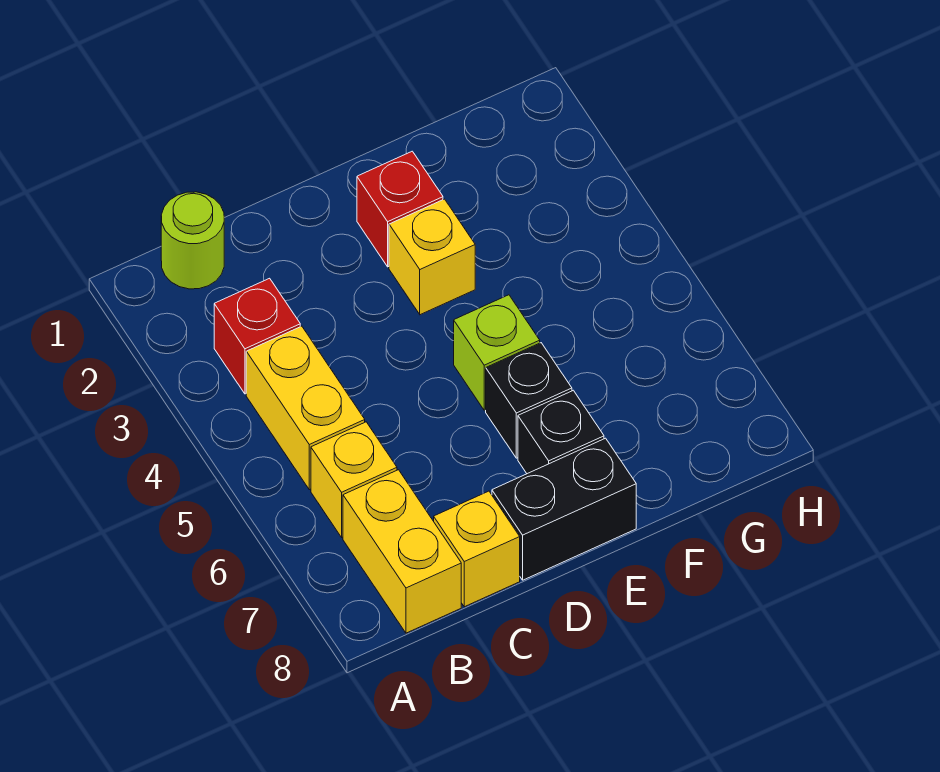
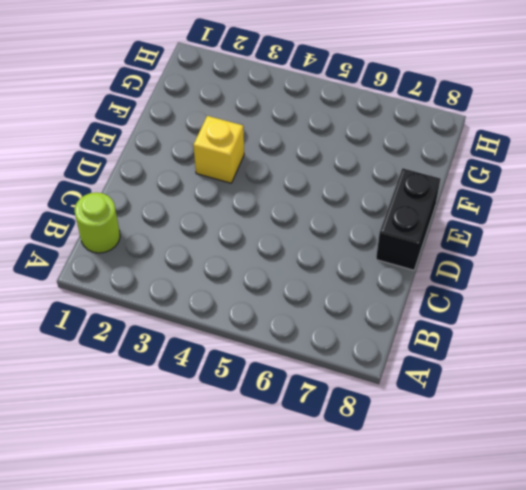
none -> red brick B3 level 1
none -> yellow brick B4:B5 level 1
none -> yellow brick B6 level 1

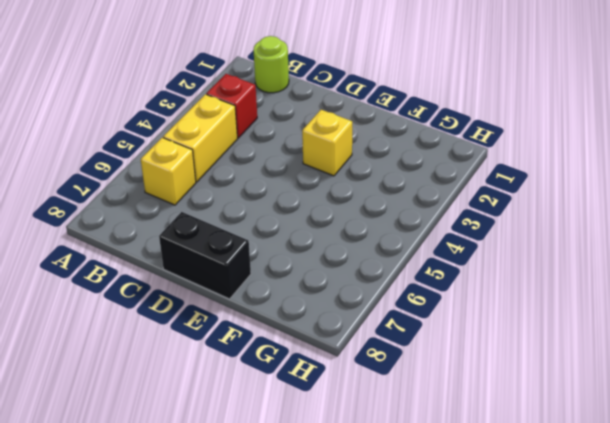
none -> yellow brick B7:B8 level 1
none -> yellow brick C8 level 1
none -> red brick E2 level 1

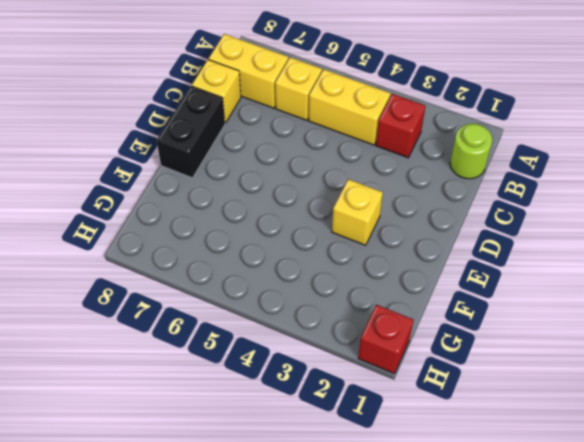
red brick H1 level 1 -> red brick E2 level 1
none -> lime brick E5 level 1
none -> black brick E6 level 1
none -> black brick E7 level 1

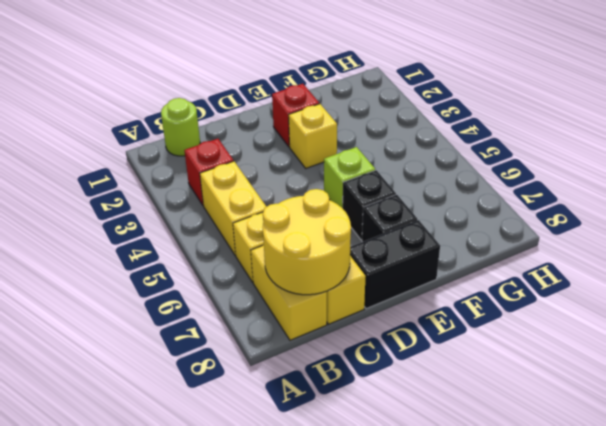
yellow round brick B7:C8 level 2 -> none

